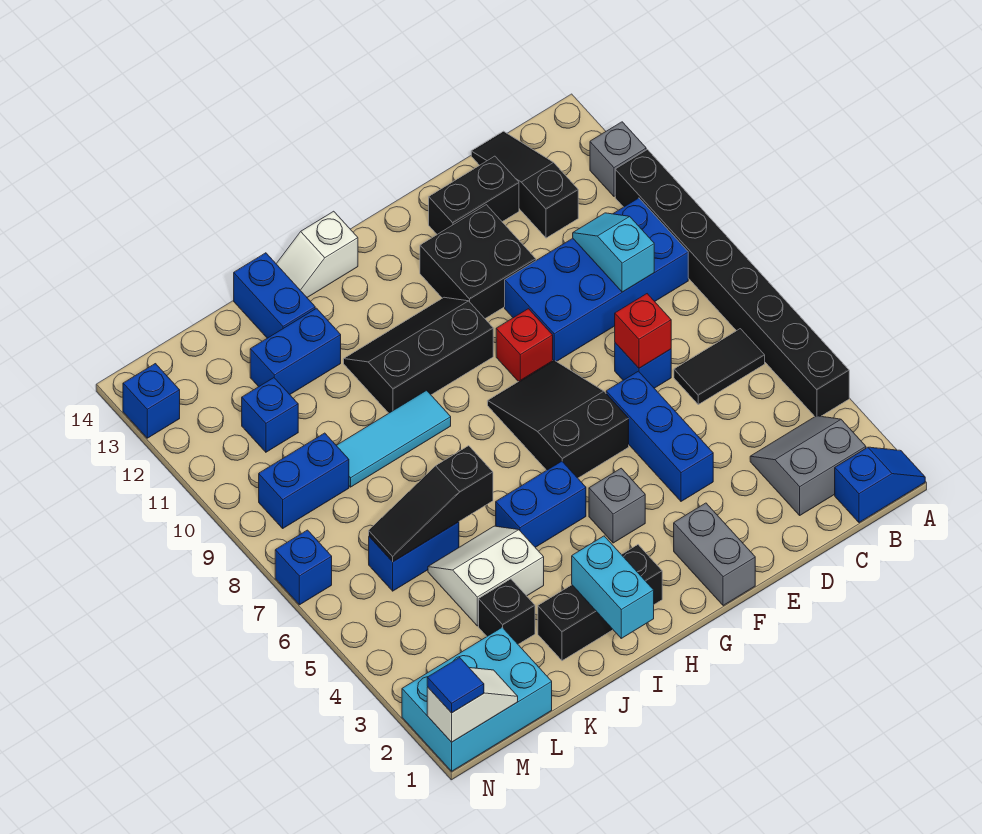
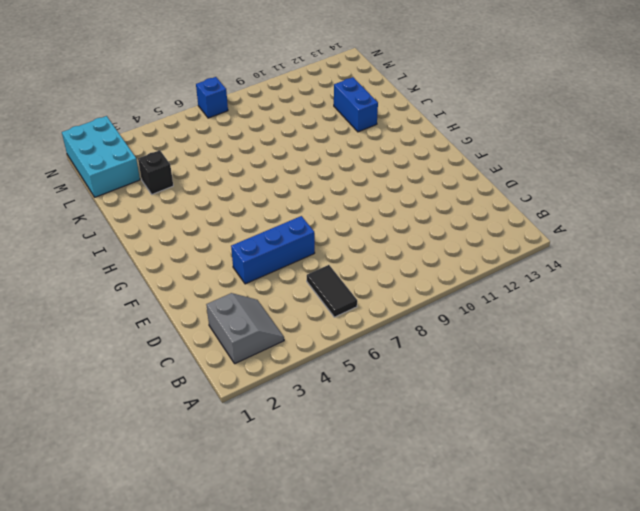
none -> blue slope A1:B1 level 1 top B
none -> black brick A4:A11 level 1
none -> grey brick A12 level 1
none -> blue brick B9:E10 level 1

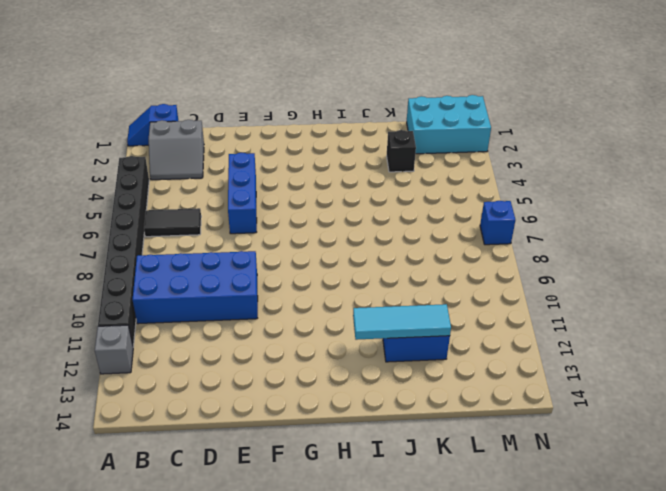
cyan tile I12:K12 level 2 -> cyan tile I9:K9 level 1
none -> black slope C12:C14 level 1 top 12
none -> blue brick D7 level 1
none -> black brick D13:E13 level 1
none -> black brick E11:F12 level 1

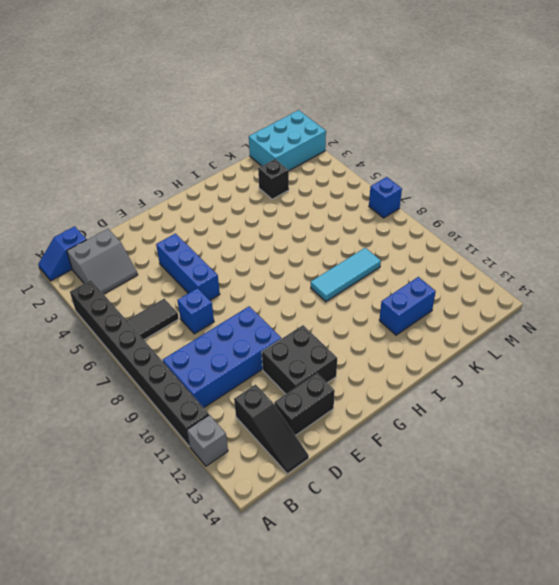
none -> grey brick F1:F2 level 1
none -> black slope F6:G8 level 1 top 6
none -> red brick F9 level 1
none -> grey brick G4 level 1

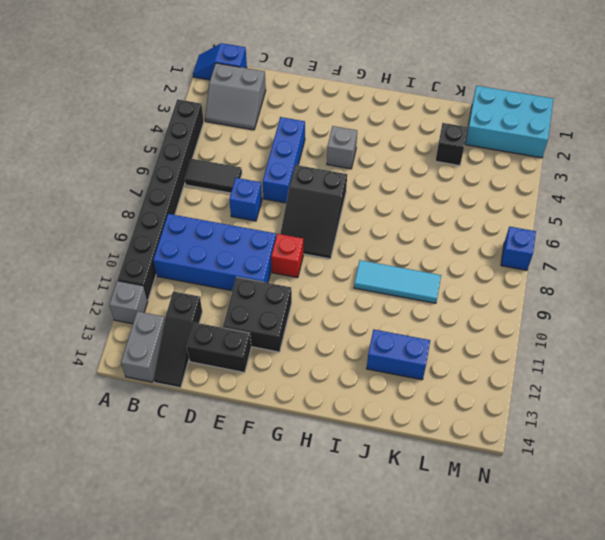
grey brick B13:B14 level 1 -> grey brick F1:F2 level 1
none -> black slope G10:I11 level 1 top 10
none -> black brick H2:J2 level 1
none -> blue brick H5:I5 level 1
none -> white slope H14:I14 level 1 top H

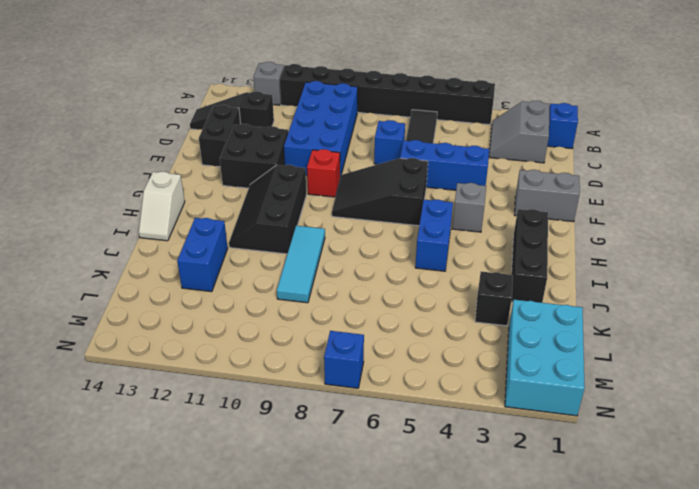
none -> white slope J4:K5 level 1 top 4
none -> blue brick J13:J14 level 1
none -> blue brick K6:L6 level 1
none -> blue brick L9:M9 level 1

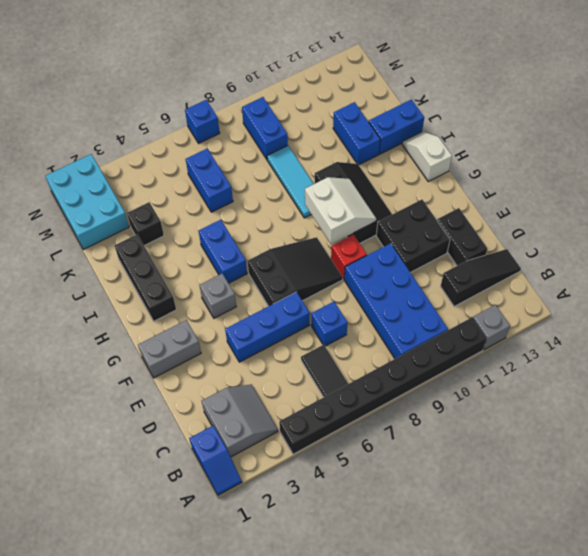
white slope G9:H10 level 2 top 9 -> white slope J4:K5 level 1 top 4
none -> blue brick L11 level 1
none -> blue brick N13 level 1
none -> cyan slope C9:C10 level 2 top 9
none -> red brick D7 level 2

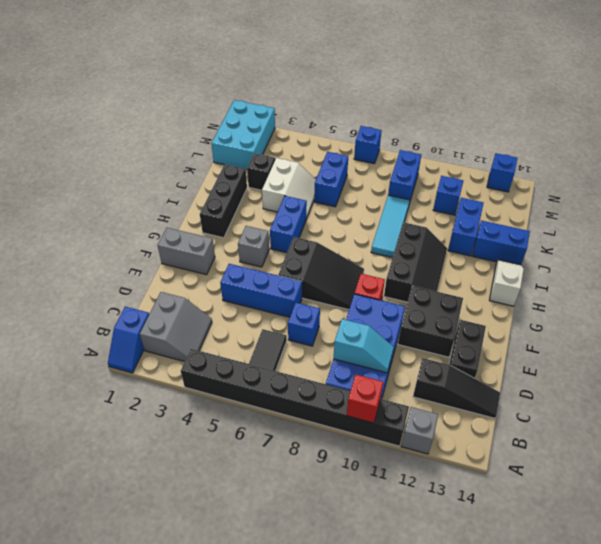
red brick A10 level 2 -> red brick D7 level 2
none -> cyan brick I1:I2 level 2
none -> black slope J6:L6 level 2 top J
none -> white slope M1:N1 level 2 top N
none -> blue tile N1 level 3

